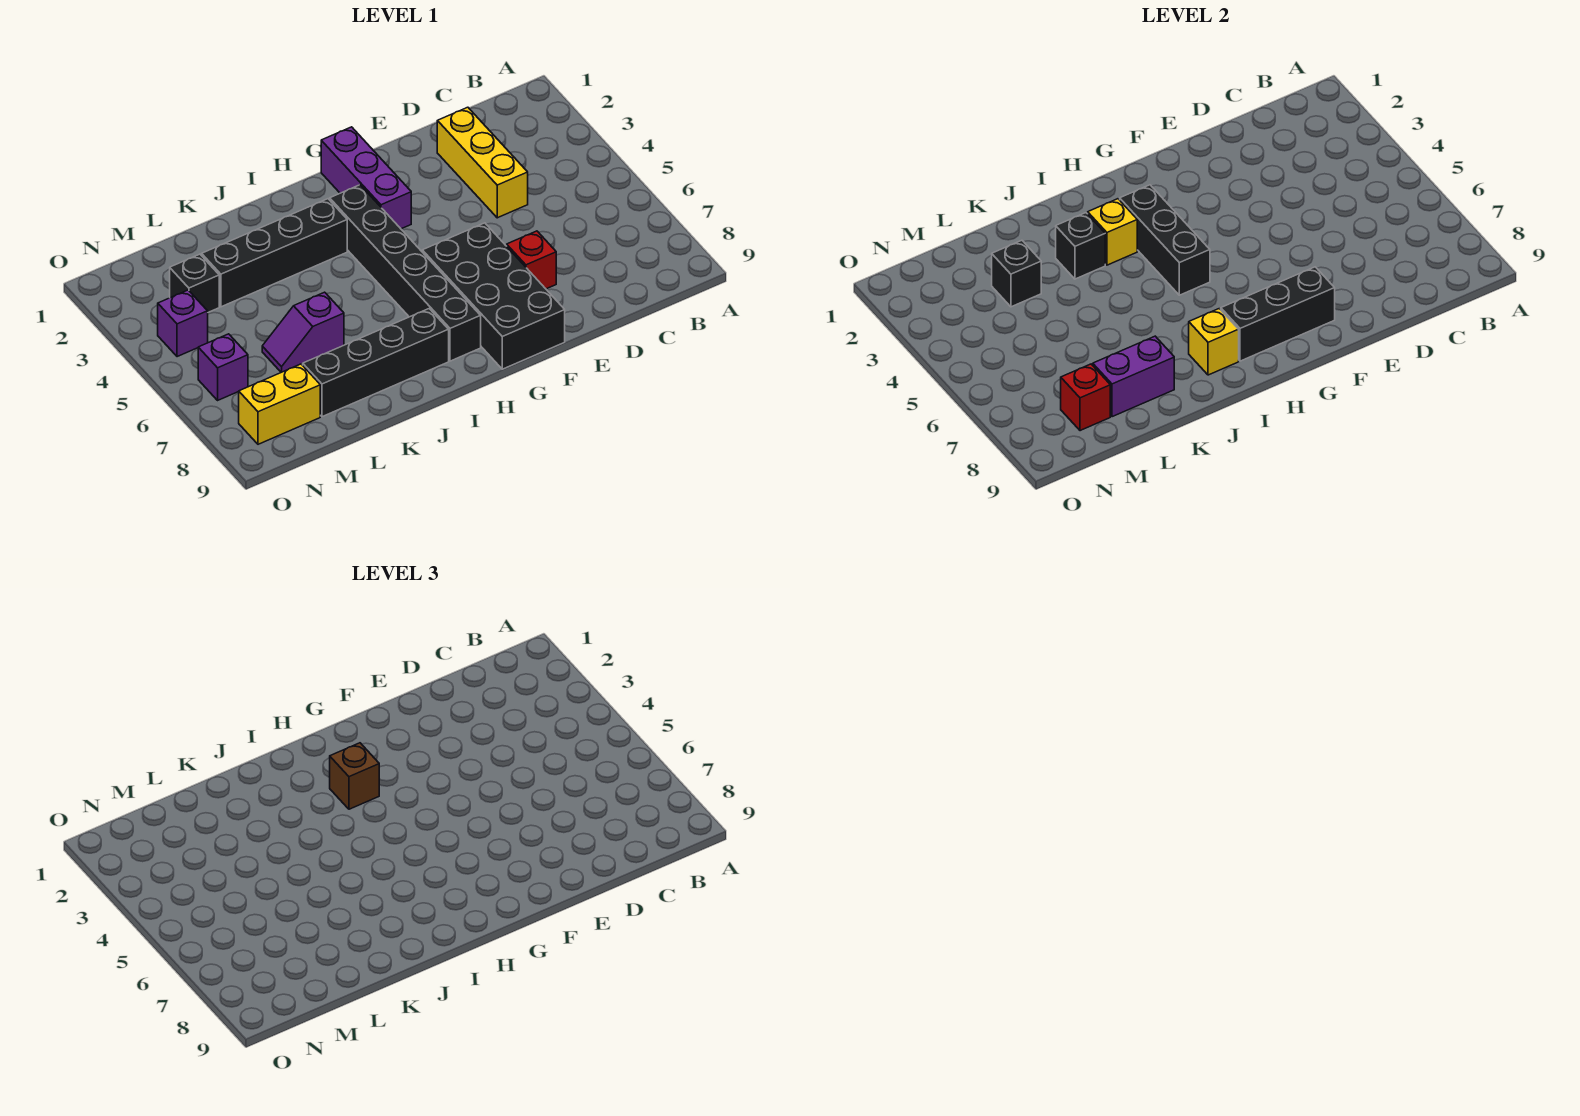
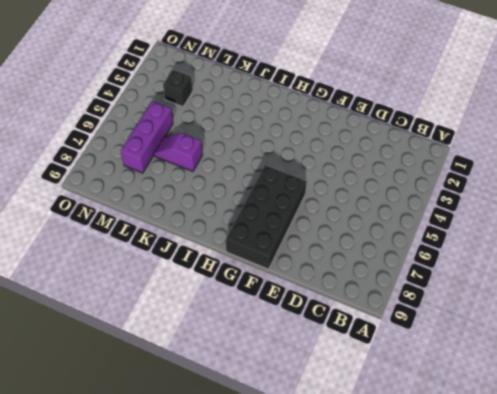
purple brick M5:M7 level 1 -> purple brick G1:G3 level 1
none -> yellow brick D2:D4 level 1
none -> red brick E7 level 1
none -> black brick H3:H8 level 1

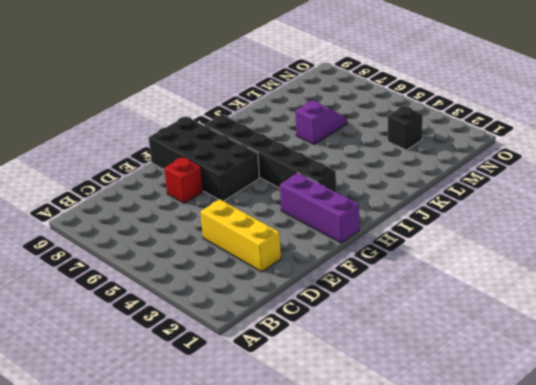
none -> black brick I3:L3 level 1
none -> black brick I8:L8 level 1
none -> yellow brick M8:N8 level 1

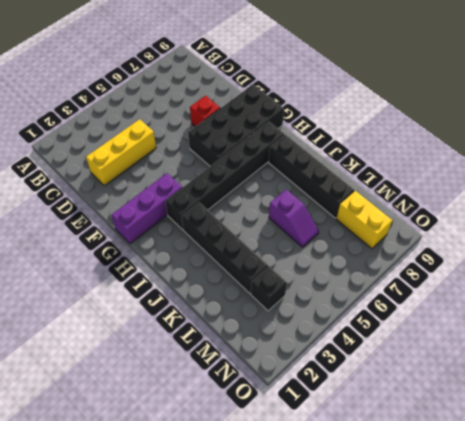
none -> purple brick N4 level 1
none -> purple brick N6 level 1
none -> black brick F8:H8 level 2

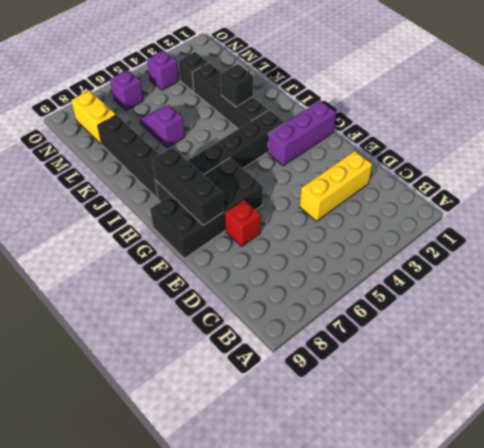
none -> black brick H3:H5 level 2
none -> yellow brick I3 level 2
none -> yellow brick I8 level 2

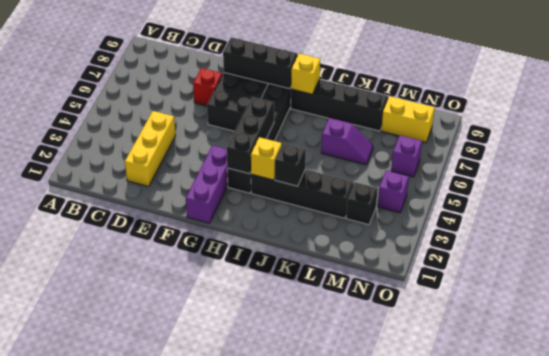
none -> purple brick K8:L8 level 2
none -> black brick L3 level 2
none -> red brick M8 level 2

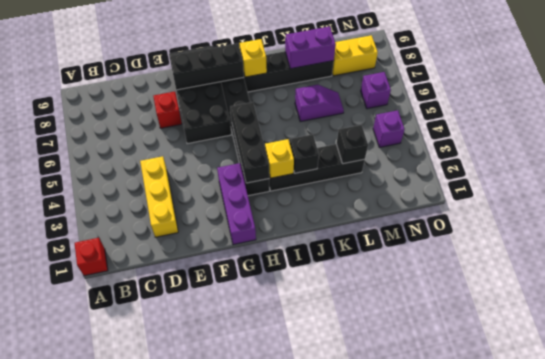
red brick A1 level 1 -> red brick M8 level 2
none -> black brick M3 level 1
none -> brown brick H3 level 3

